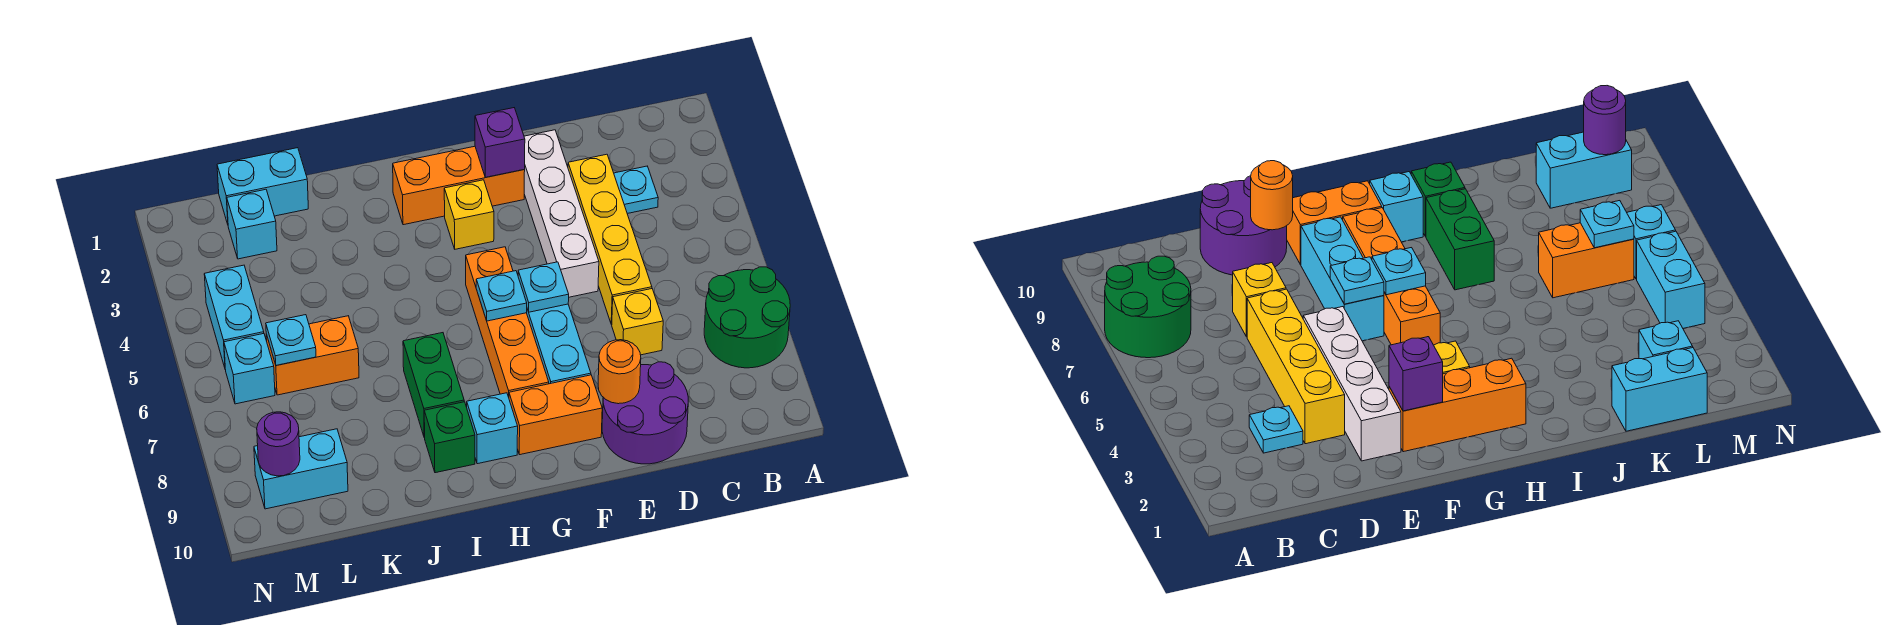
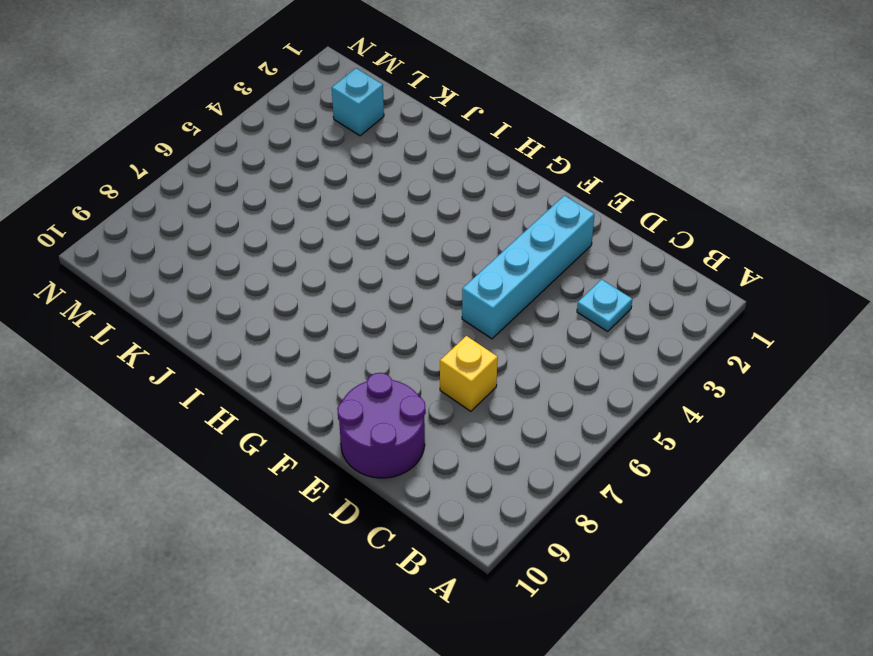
cyan brick E2:E5 level 1 -> white brick E2:E5 level 1
none -> green round brick A7:B8 level 1
none -> yellow brick D3:D6 level 1
none -> orange brick F2:H2 level 1

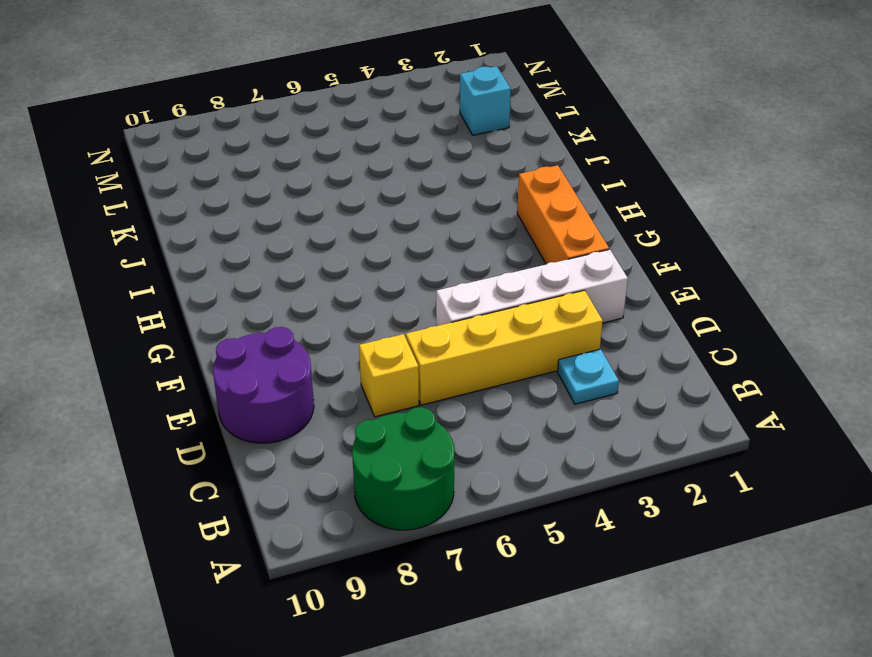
none -> cyan brick F6:F8 level 1
none -> orange brick F9:G9 level 1
none -> yellow brick G3 level 1

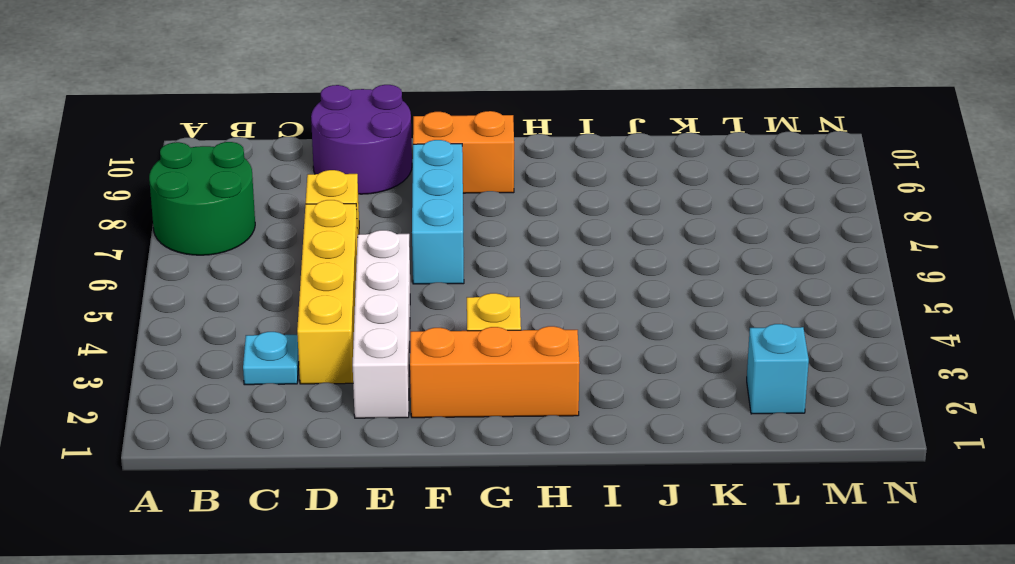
none -> orange brick G5:G8 level 1
none -> cyan brick H9 level 1
none -> green brick I7:I8 level 1

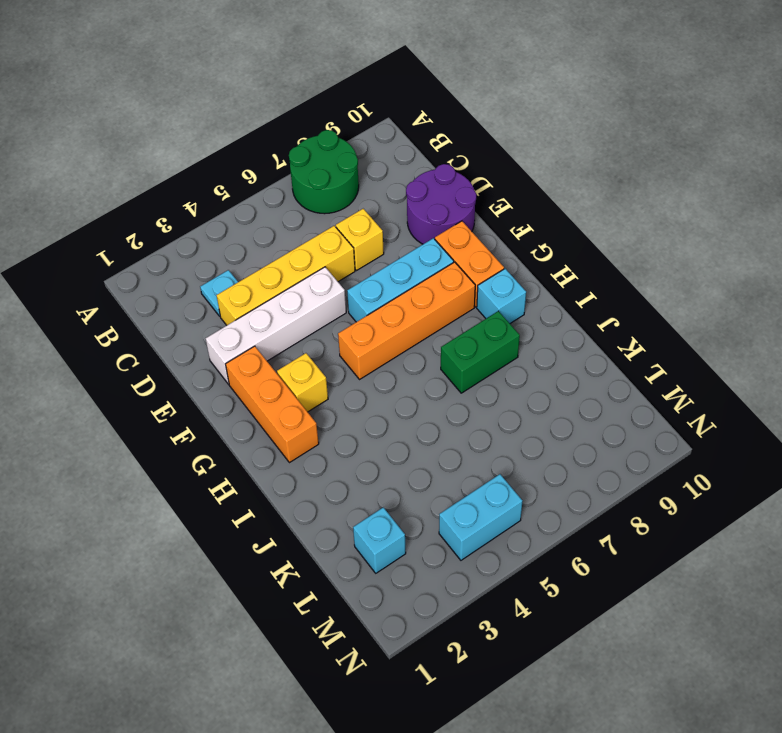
none -> green brick I9 level 1
none -> cyan brick K1:L1 level 1
none -> orange brick K6:L6 level 1

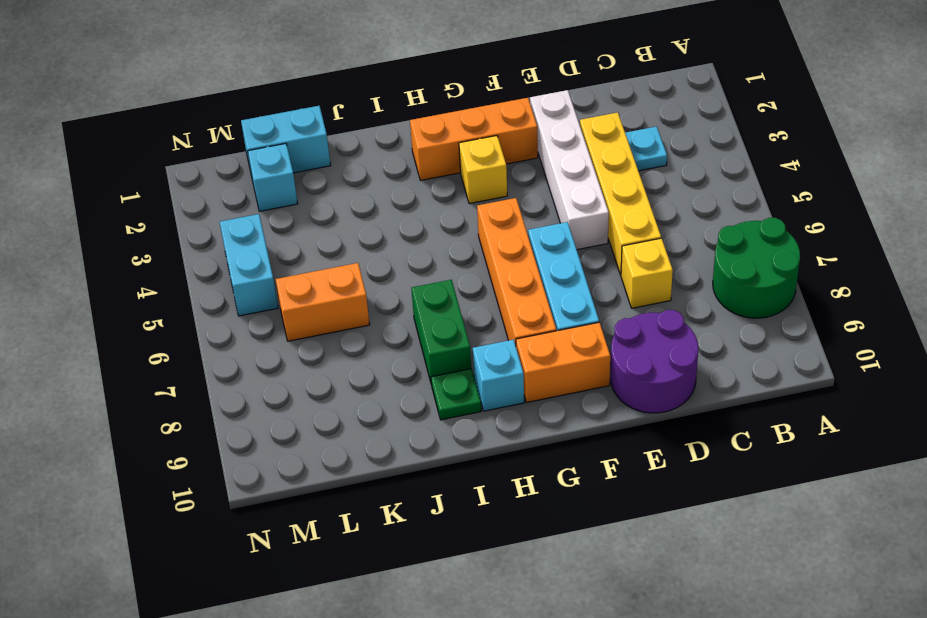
green plate I9 level 1 -> green brick I9 level 1
none -> cyan brick L9:M9 level 1
none -> cyan brick M6 level 1
none -> orange round brick E9 level 2

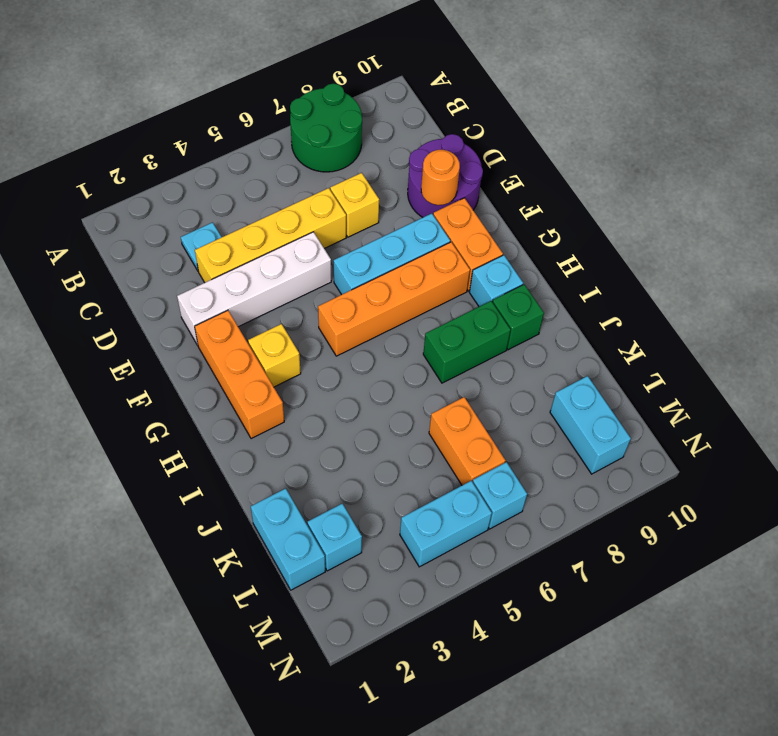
none -> purple brick F2 level 2
none -> cyan plate F6 level 2
none -> cyan plate G6 level 2

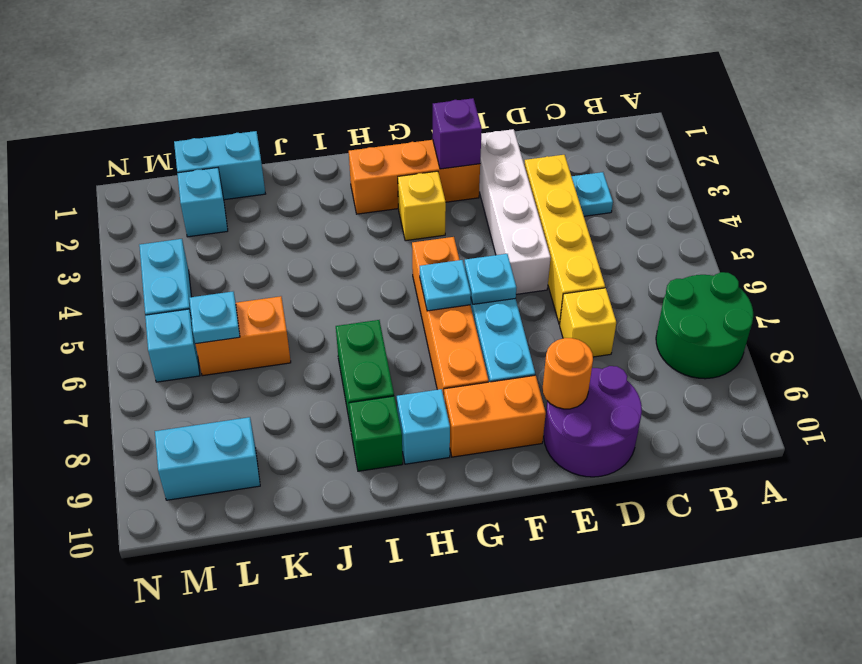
none -> purple round brick M9 level 2

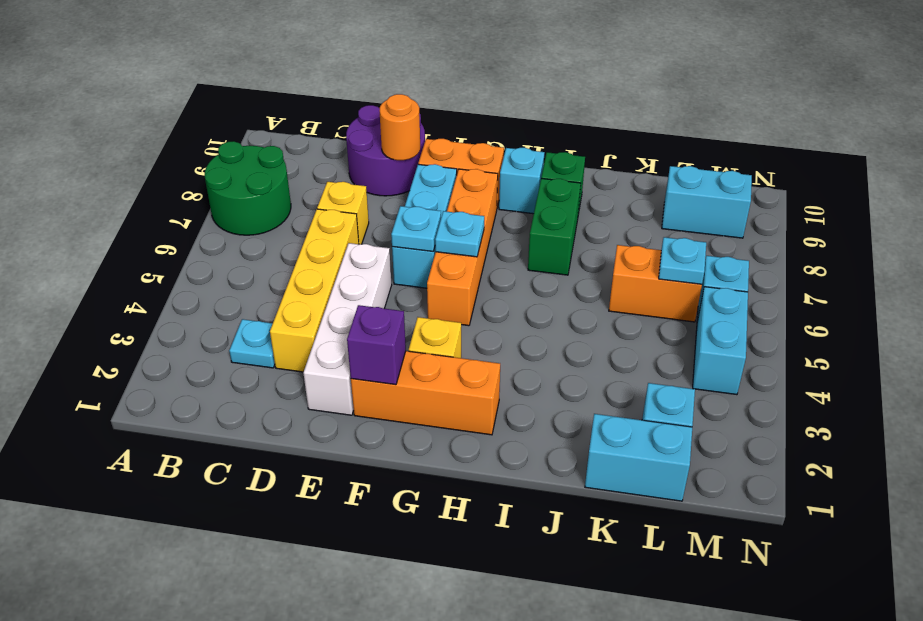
none -> purple round brick M9 level 2

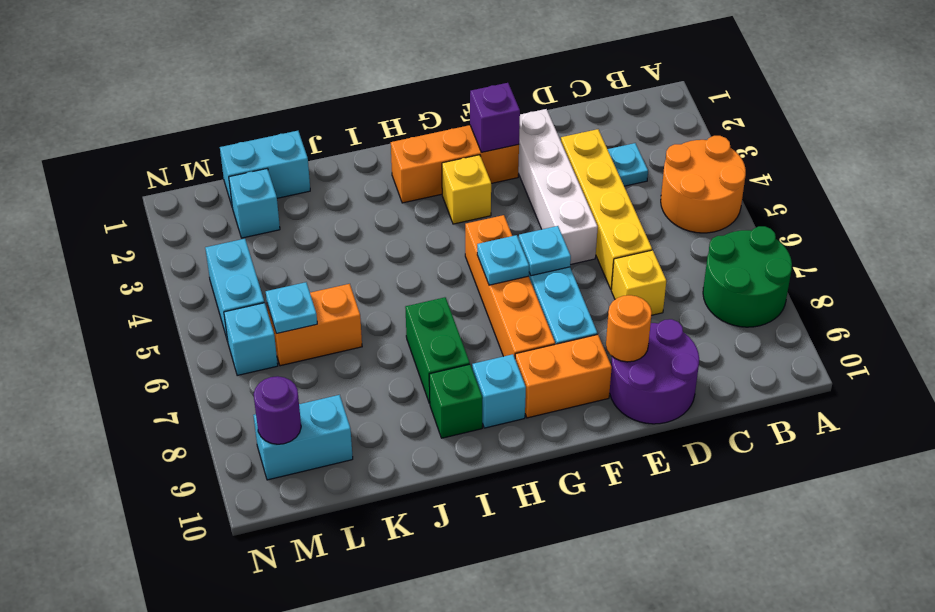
orange round brick A4:B5 level 1 -> none

